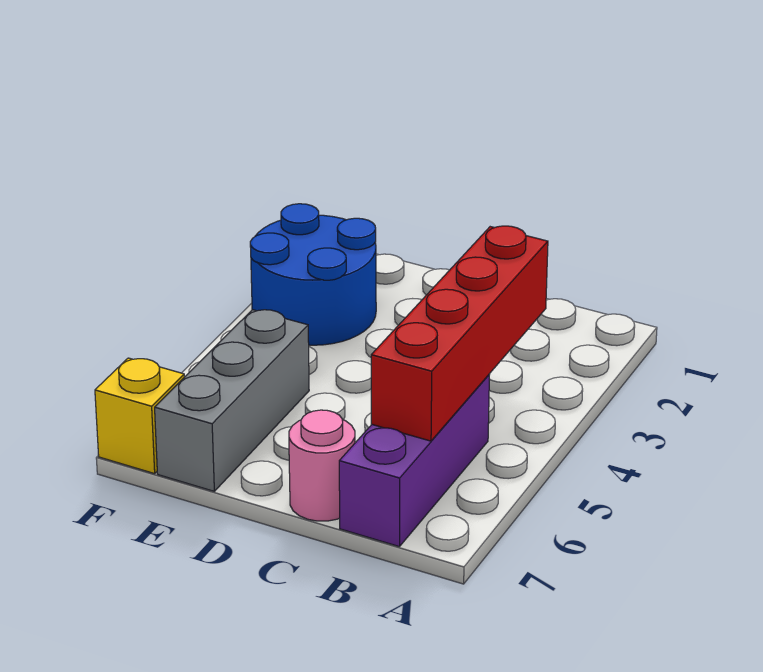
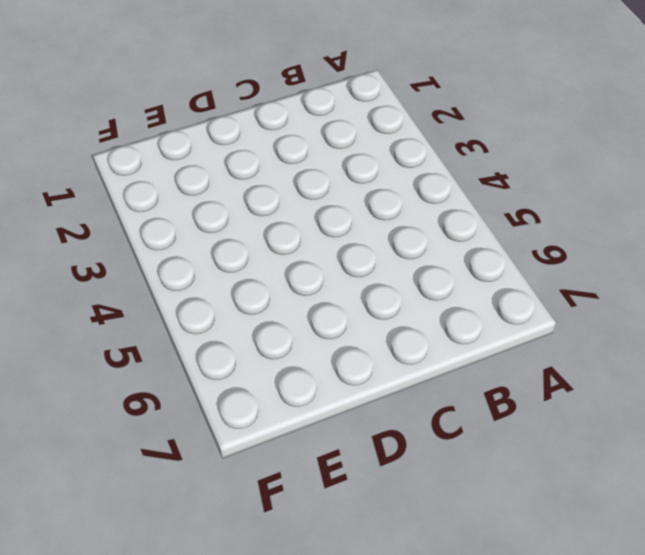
none -> purple brick B5:B7 level 1
none -> pink round brick C7 level 1

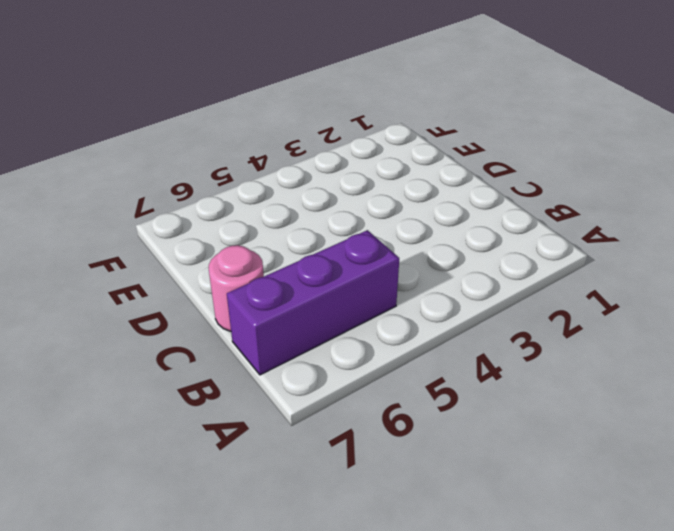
none -> blue round brick E2:F3 level 1
none -> grey brick E5:E7 level 1

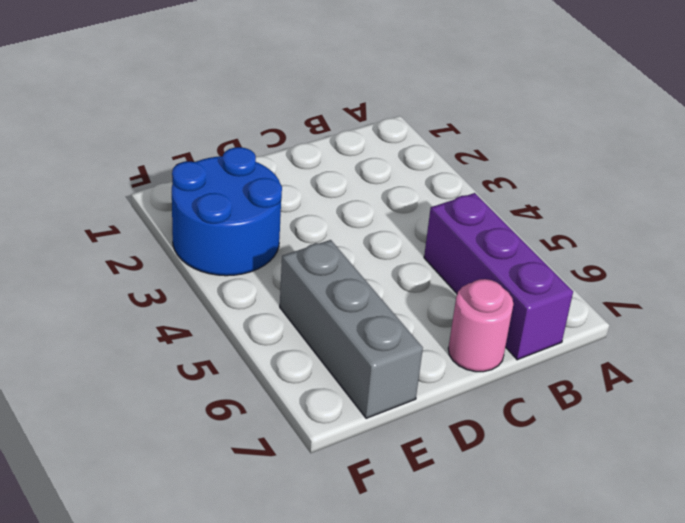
none -> yellow brick F7 level 1
none -> red brick B3:B6 level 2

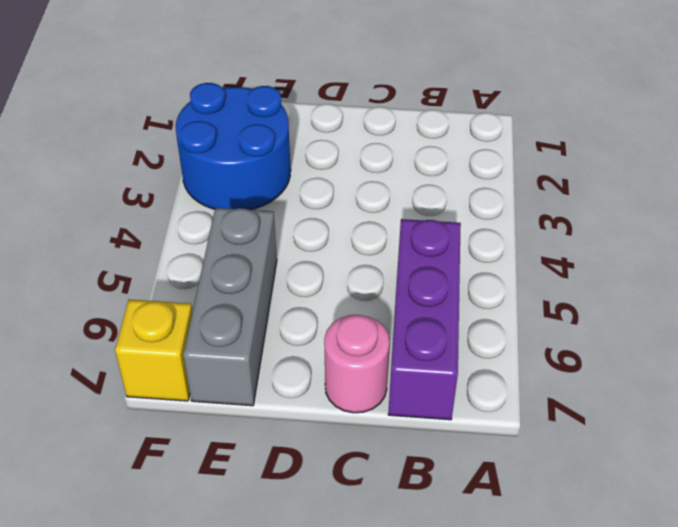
none -> red brick B3:B6 level 2

